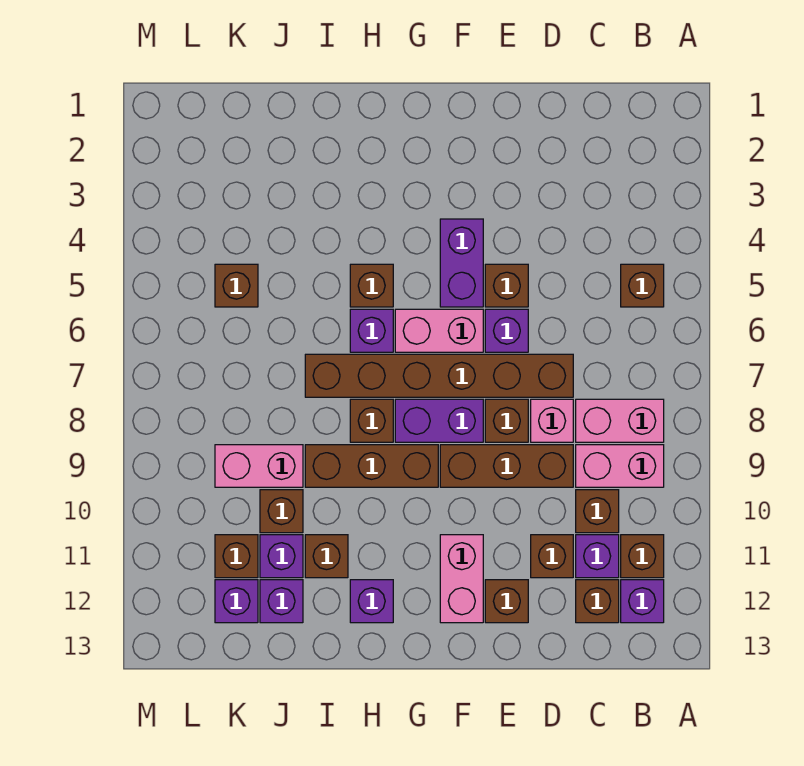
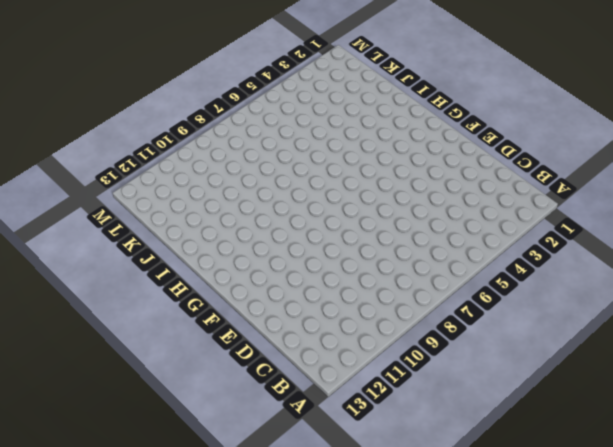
none -> brown brick B5 level 1
none -> pink brick B8:C8 level 1
none -> pink brick B9:C9 level 1
none -> brown brick B11 level 1

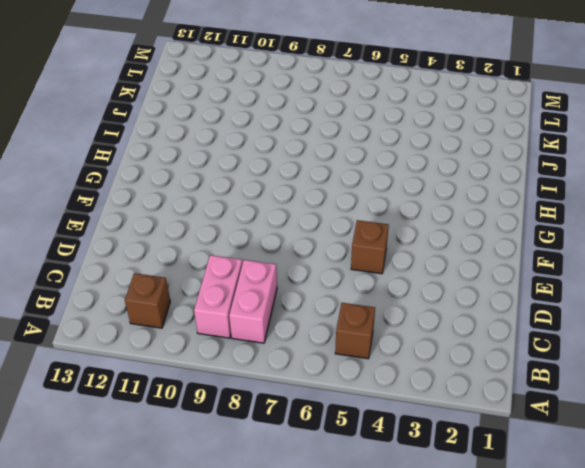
none -> purple brick B12 level 1
none -> brown brick C10 level 1
none -> purple brick C11 level 1
none -> brown brick C12 level 1

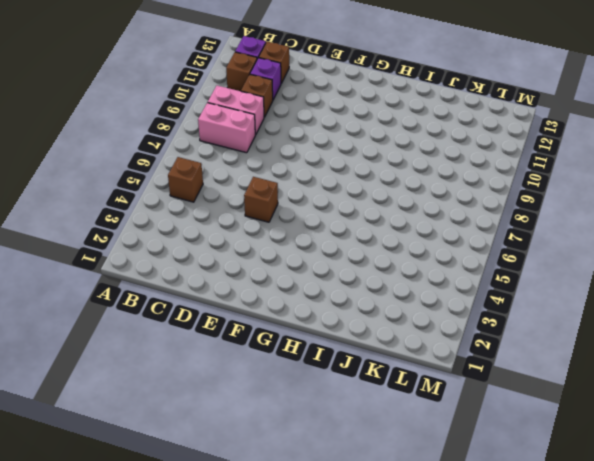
none -> brown brick D7:I7 level 1
none -> pink brick D8 level 1
none -> brown brick D9:F9 level 1
none -> brown brick D11 level 1

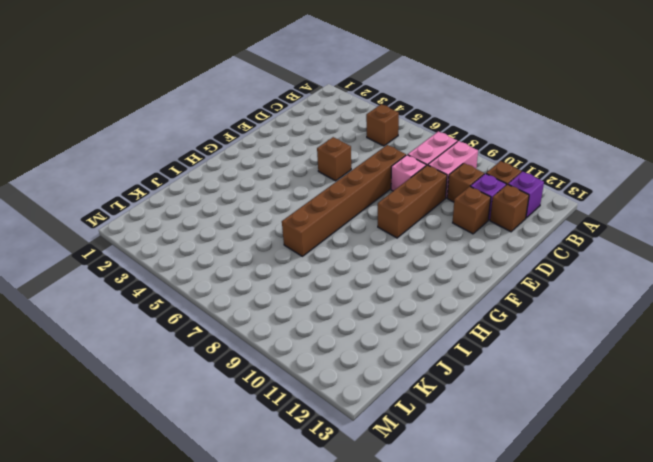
none -> purple brick E6 level 1
none -> brown brick E8 level 1
none -> brown brick E12 level 1
none -> purple brick F4:F5 level 1

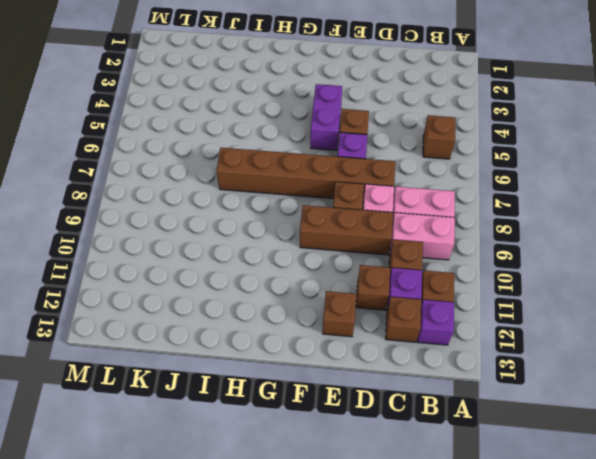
none -> pink brick F6:G6 level 1
none -> purple brick F8:G8 level 1
none -> pink brick F11:F12 level 1
none -> brown brick G9:I9 level 1

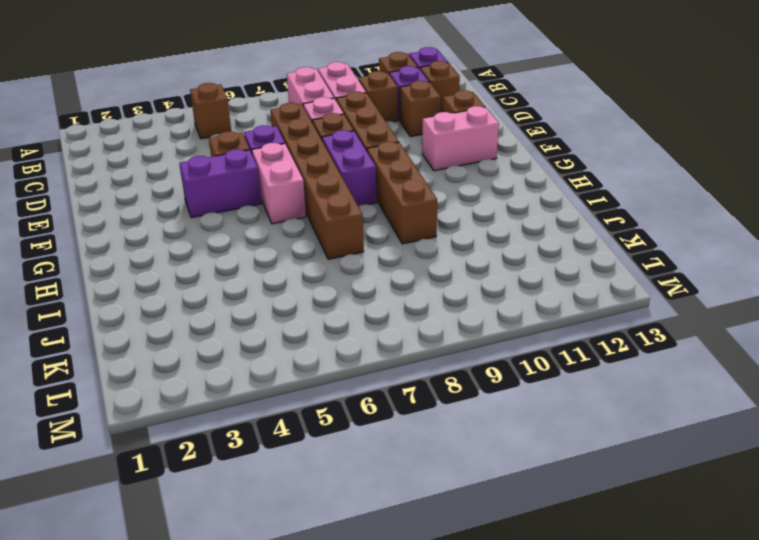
none -> brown brick H5 level 1
none -> purple brick H6 level 1
none -> brown brick H8 level 1
none -> purple brick H12 level 1

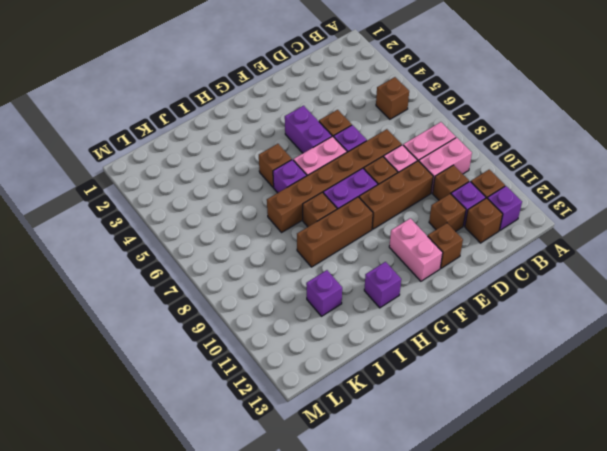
none -> brown brick I11 level 1
none -> pink brick J9:K9 level 1
none -> brown brick J10 level 1
none -> purple brick J12 level 1

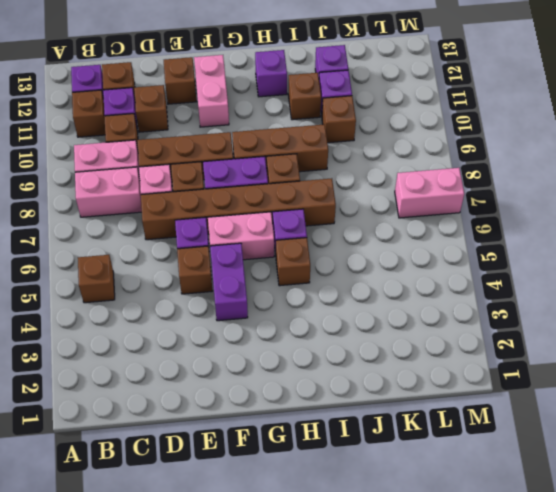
pink brick L7:M7 level 1 -> pink brick J9:K9 level 1
none -> brown brick K5 level 1
none -> brown brick K11 level 1
none -> purple brick K12 level 1

